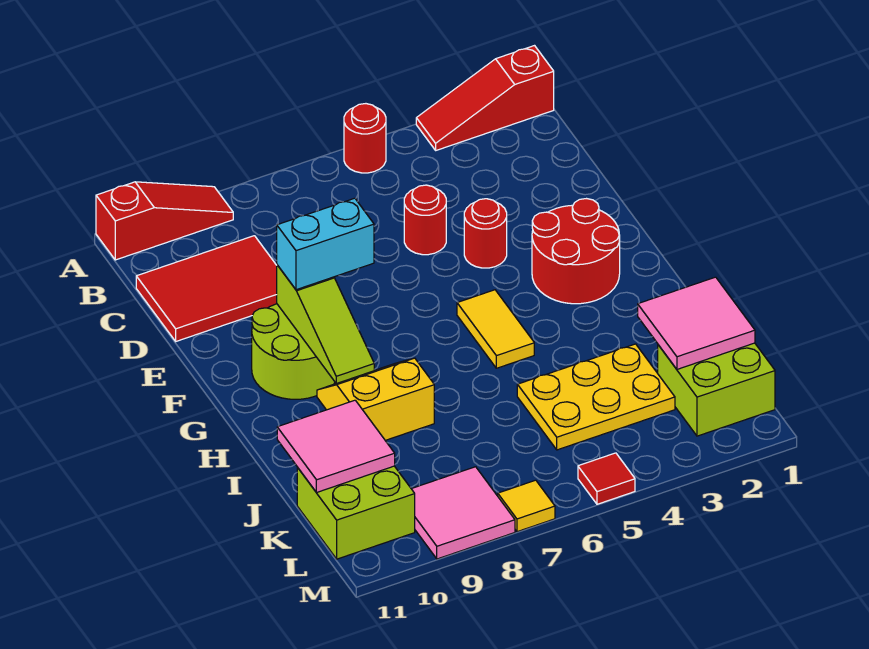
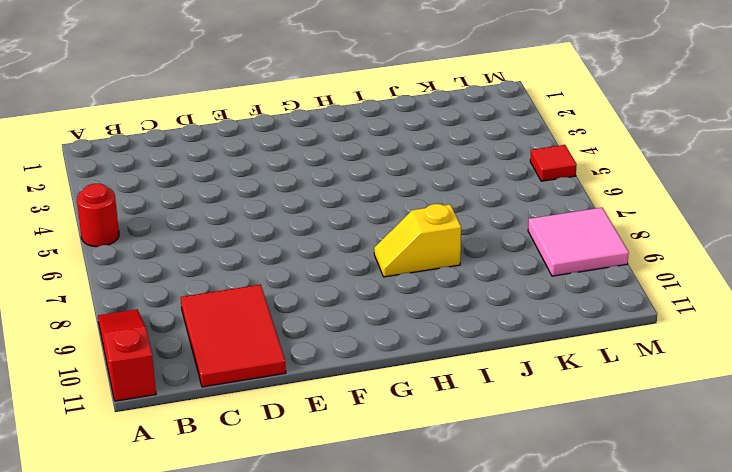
yellow slope H8:I8 level 1 top I -> yellow slope H8:I9 level 1 top I
none -> red slope A1:A3 level 1 top 1
none -> red round brick D5 level 1
none -> red round brick E4 level 1

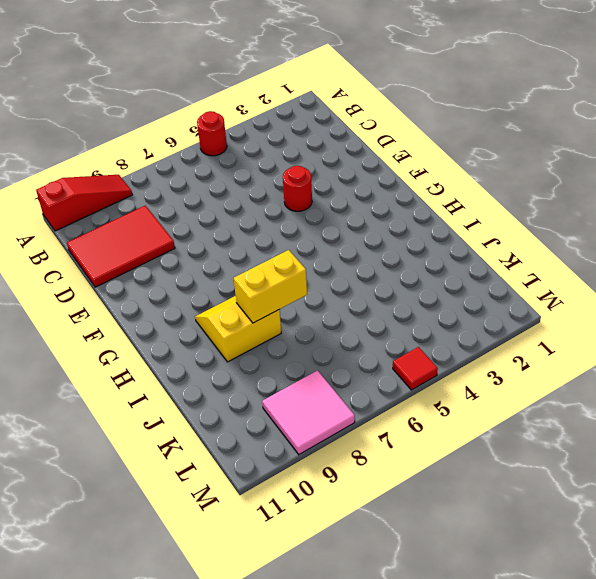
yellow brick I7:I8 level 2 -> none
none -> red slope A1:A3 level 1 top 1
none -> red round brick D5 level 1
none -> red round brick F2:G3 level 1

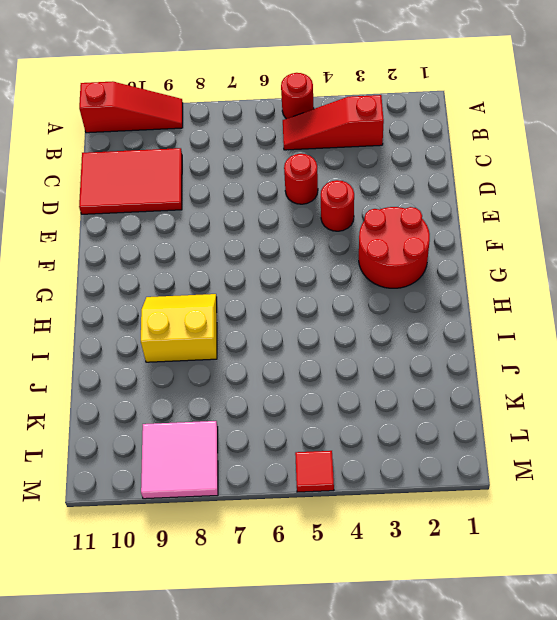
red slope B3:B5 level 1 top 3 -> red slope A1:A3 level 1 top 1
none -> lime round brick F9:G10 level 1
none -> yellow tile G5:H5 level 1
none -> yellow plate J3:K5 level 1

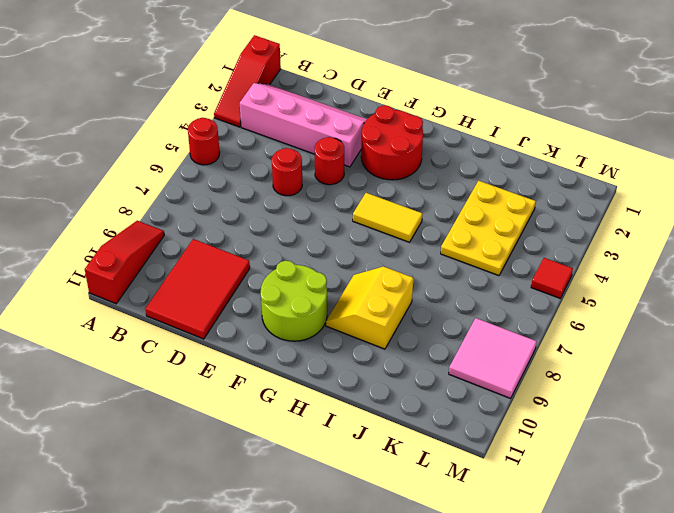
pink slope B2:E3 level 1 top 3 -> none
none -> lime brick K1:L2 level 1
none -> lime brick K10:L11 level 1
none -> yellow tile M7 level 1

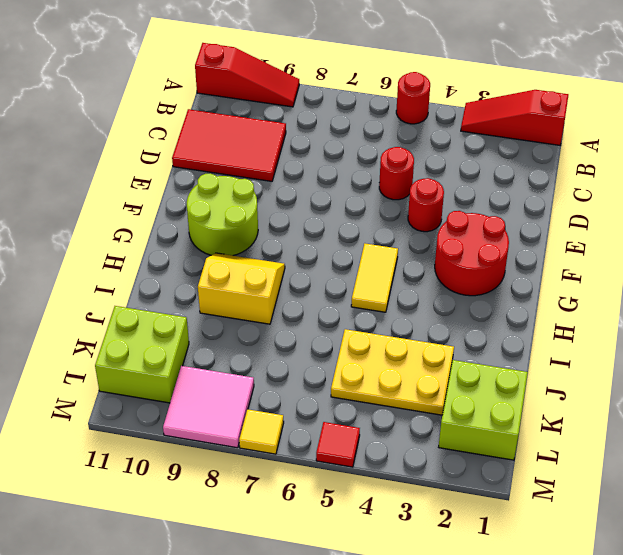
none -> lime slope F9:H9 level 2 top F
none -> pink tile J1:K2 level 2
none -> pink tile J10:K11 level 2

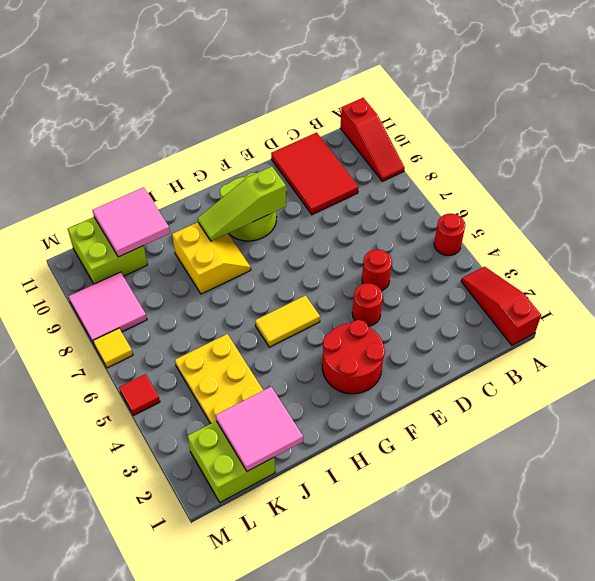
none -> cyan brick F8:F9 level 3

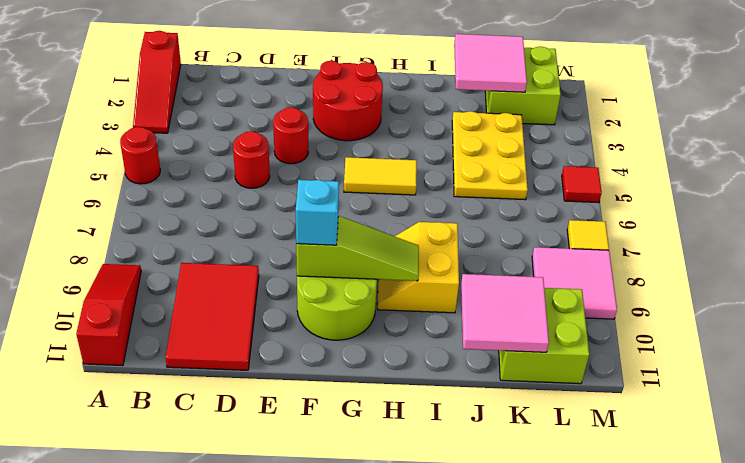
cyan brick F9 level 3 -> cyan brick F8:F9 level 3

